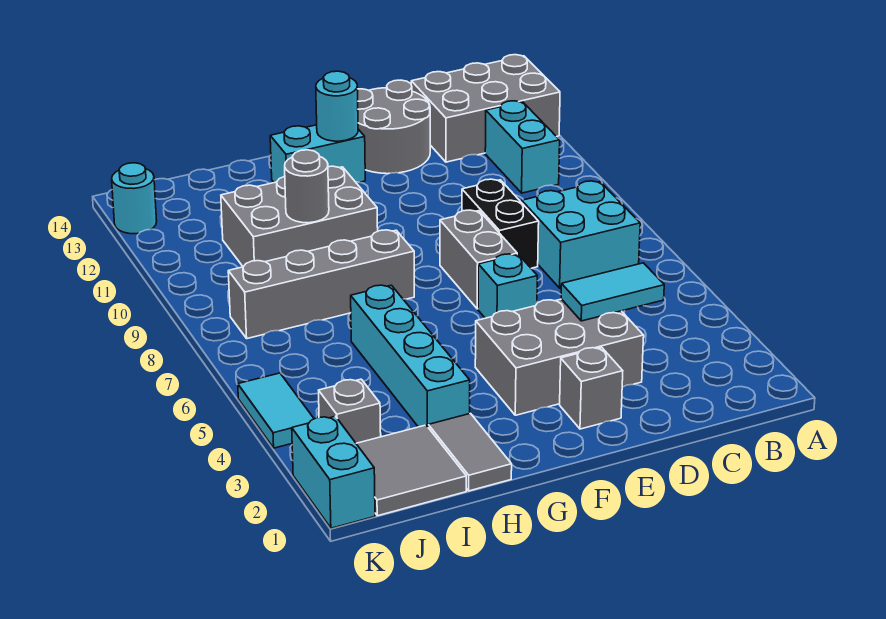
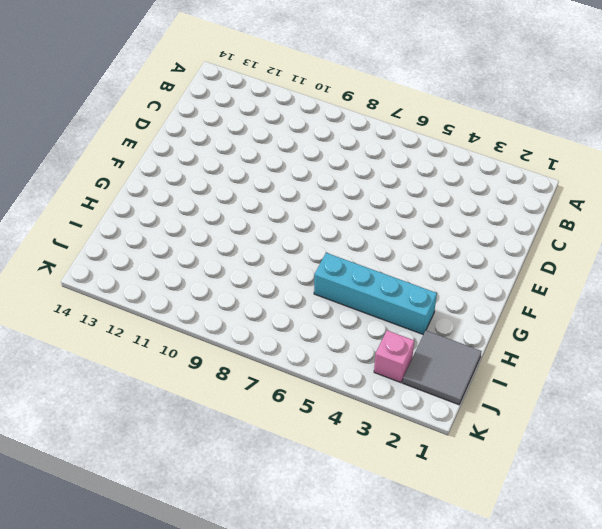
pink brick J3 level 1 -> grey brick J3 level 1
none -> grey brick A13:C14 level 1
none -> cyan brick B7:C8 level 1
none -> cyan brick B11:B12 level 1

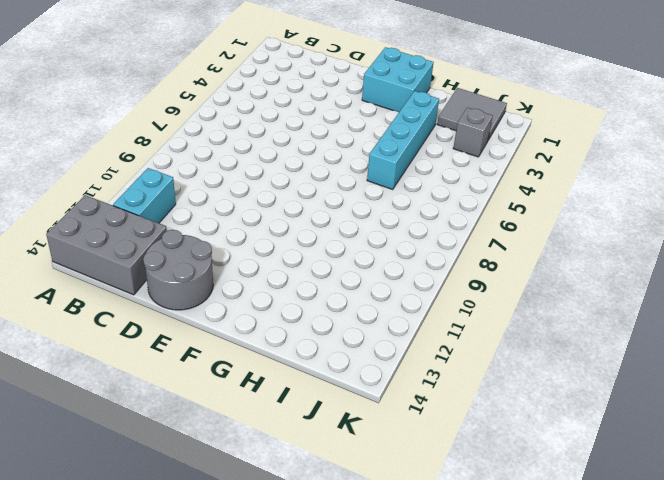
cyan brick F1:G2 level 1 -> cyan brick B7:C8 level 1
none -> grey brick D3:F4 level 1
none -> black brick D8:D9 level 1
none -> grey brick E2 level 1

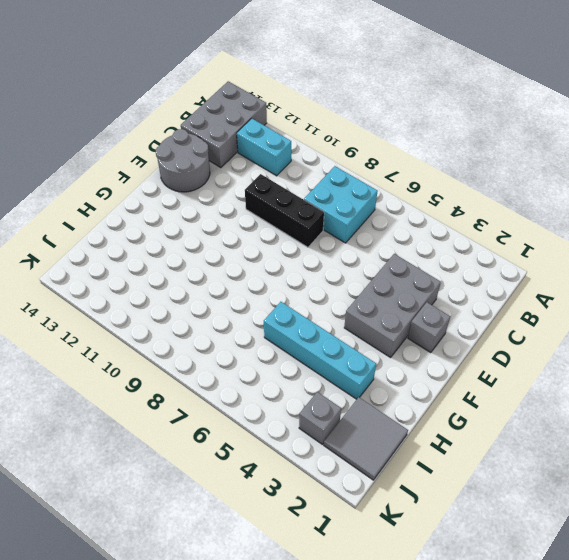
black brick D8:D10 level 1 -> black brick D8:D9 level 1
none -> cyan brick E6 level 1
none -> grey brick E7:E8 level 1
none -> cyan brick F13:G13 level 1

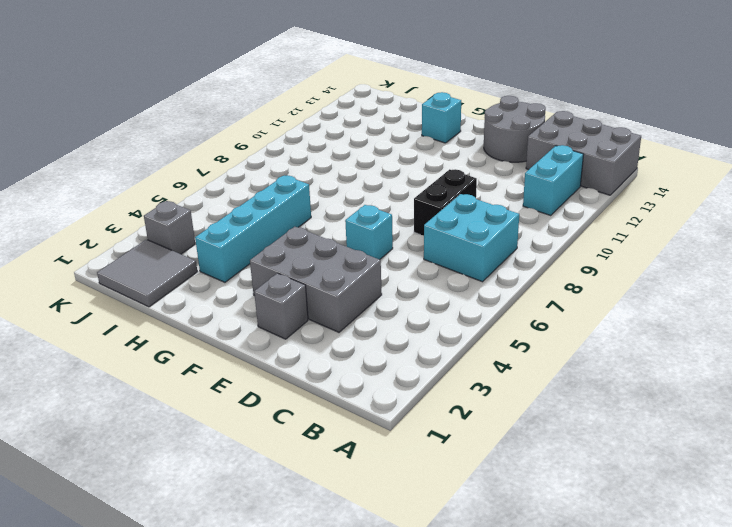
cyan brick G13 level 1 -> cyan brick F13:G13 level 1
none -> grey brick E7:E8 level 1
none -> grey brick G8:J8 level 1
none -> grey brick G10:I11 level 1

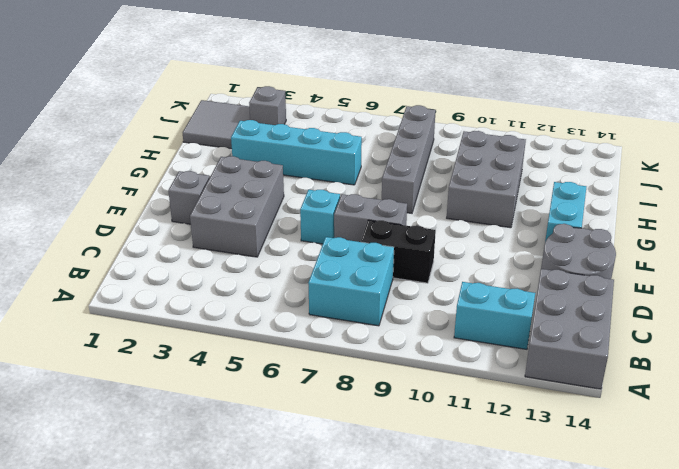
none -> grey tile H1:H2 level 1
none -> cyan brick K1:K2 level 1
none -> cyan tile K4:K5 level 1

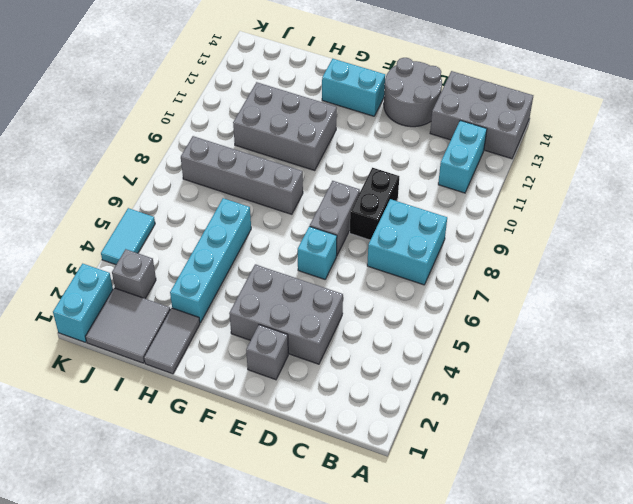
none -> cyan round brick K13 level 1
none -> cyan tile C4:D4 level 2
none -> cyan round brick F13 level 2

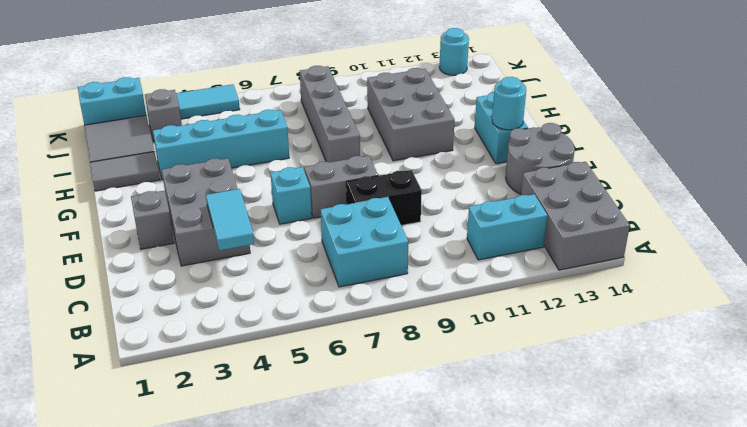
none -> grey round brick H10 level 2

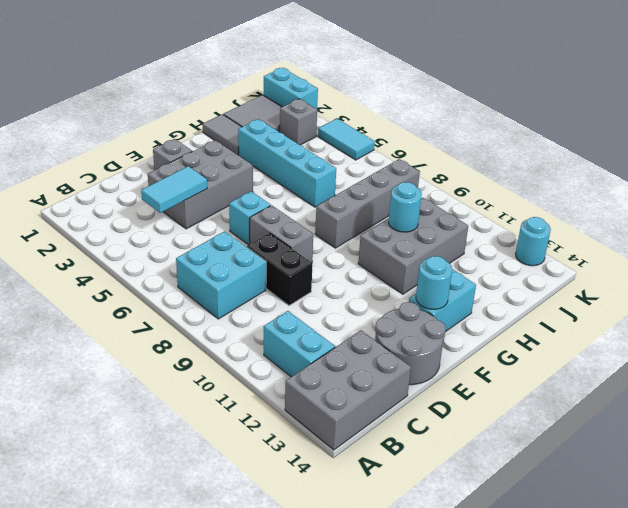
cyan round brick H10 level 2 -> grey round brick H10 level 2

